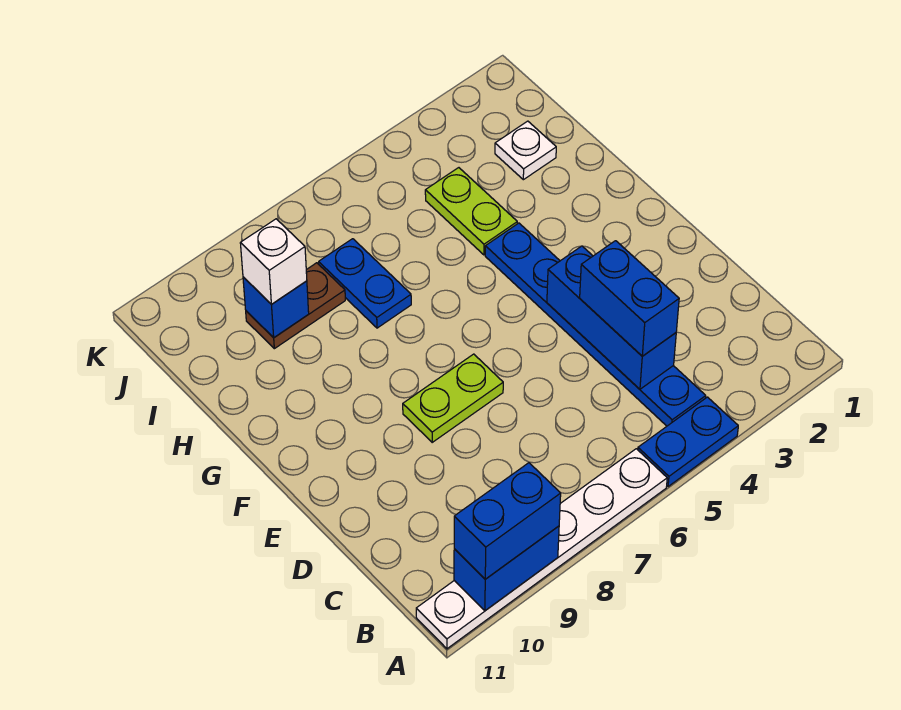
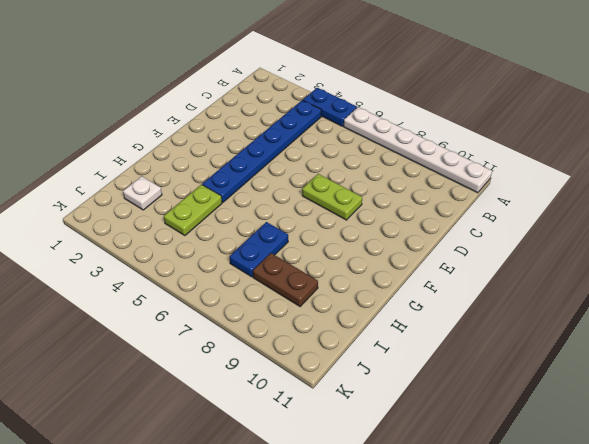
none -> blue brick A9:A10 level 2
none -> blue brick C4:E4 level 2
none -> blue brick I9 level 2

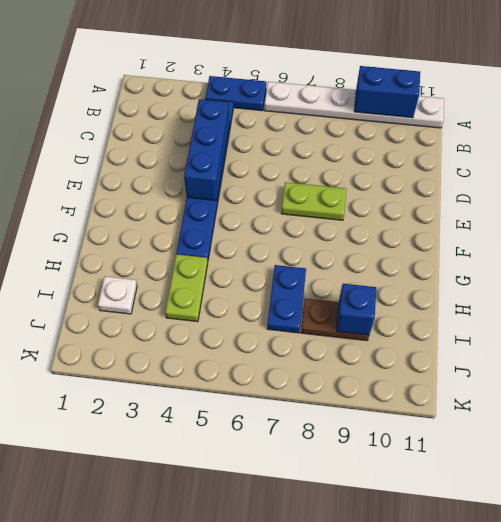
none -> blue brick A9:A10 level 3
none -> blue brick C4:D4 level 3
none -> white brick I9 level 3

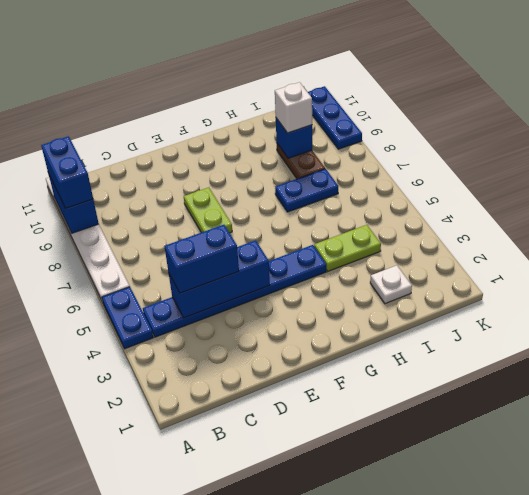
blue plate K9:K11 level 1 -> none

